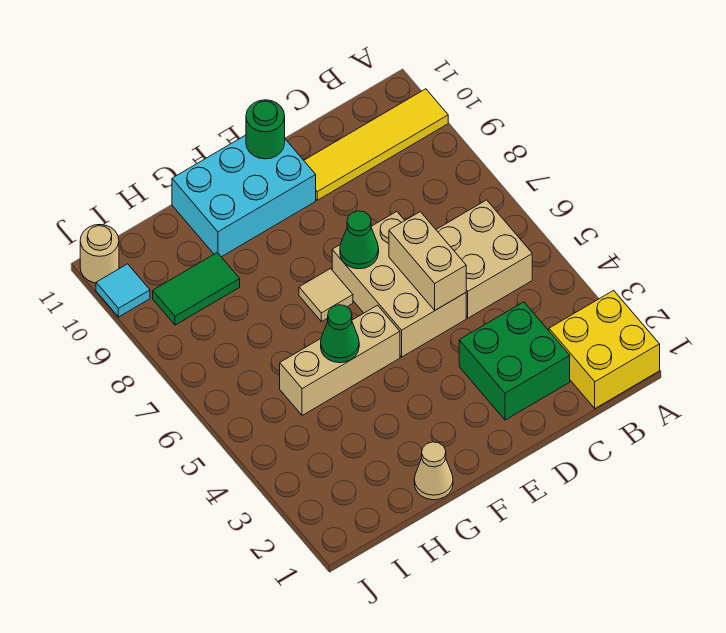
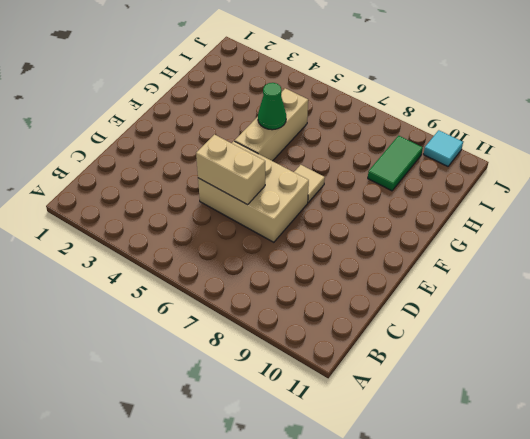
none -> yellow brick A1:B2 level 1
none -> yellow tile A10:D10 level 1
none -> tan brick B5:C6 level 1

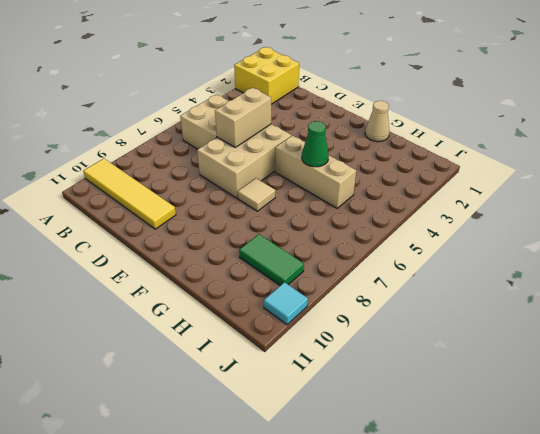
none -> green brick C2:D3 level 1
none -> cyan brick E10:G11 level 1
none -> tan round brick J11 level 1

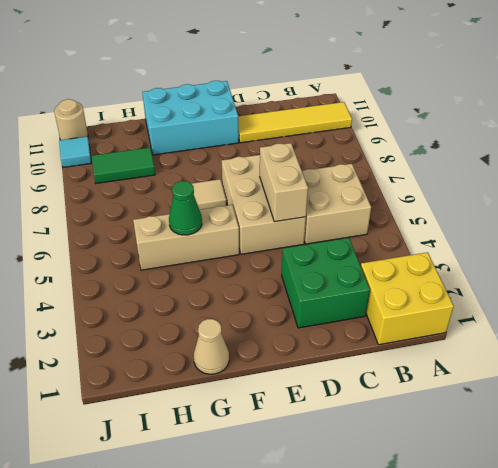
none -> green cone E7 level 2
none -> green round brick E11 level 2

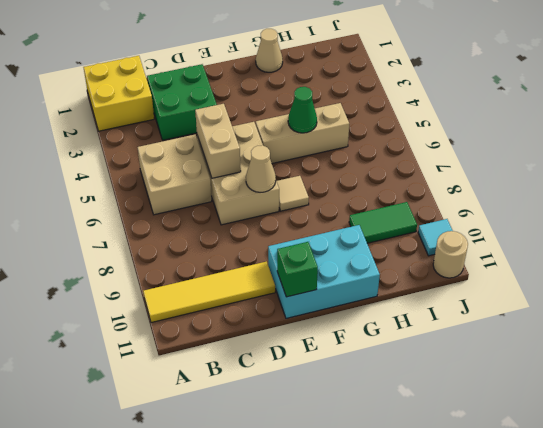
tan cone E7 level 2 -> green cone E7 level 2
green brick E11 level 2 -> green round brick E11 level 2

